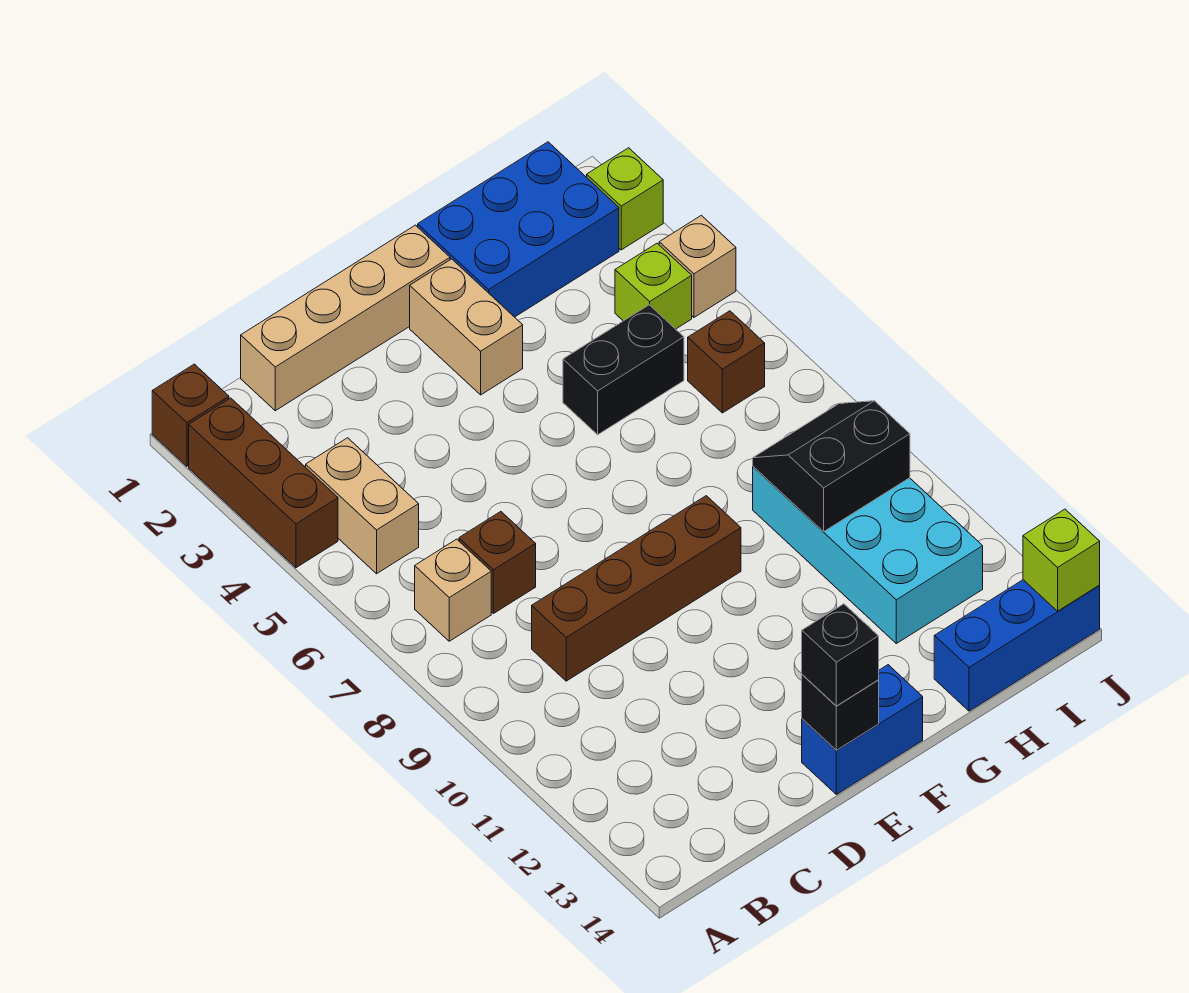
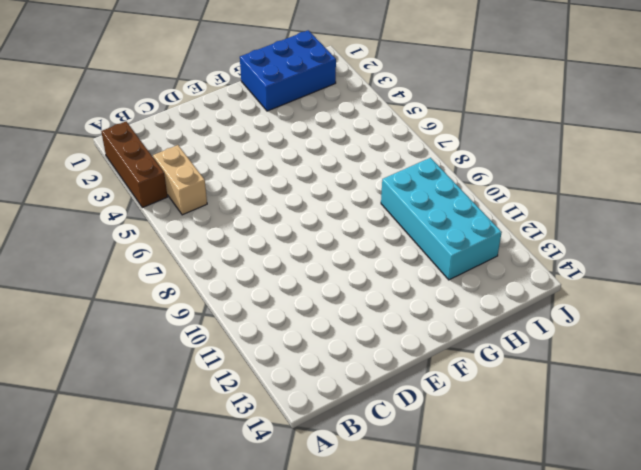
none -> brown brick A1 level 1
none -> tan brick B7 level 1
none -> tan brick C1:F1 level 1

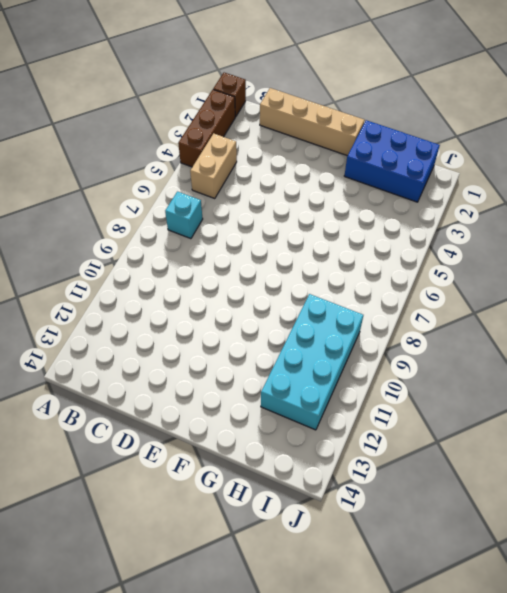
cyan brick B7 level 1 -> tan brick B7 level 1
none -> brown brick C7 level 1
none -> brown brick C9:F9 level 1
none -> blue brick E14:F14 level 1

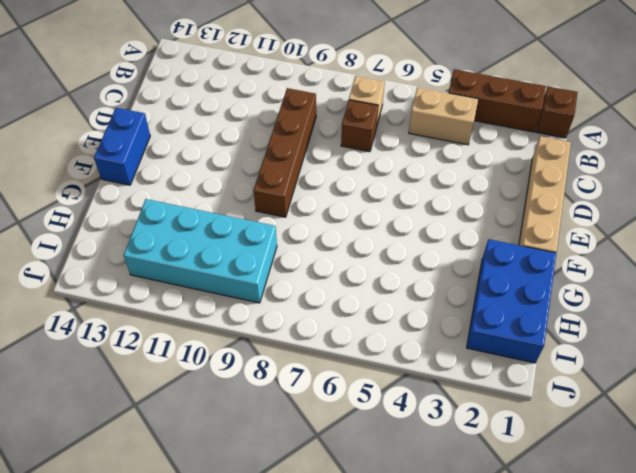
none -> tan brick F2:F3 level 1
none -> black brick G5:H5 level 1
none -> blue brick H14:J14 level 1

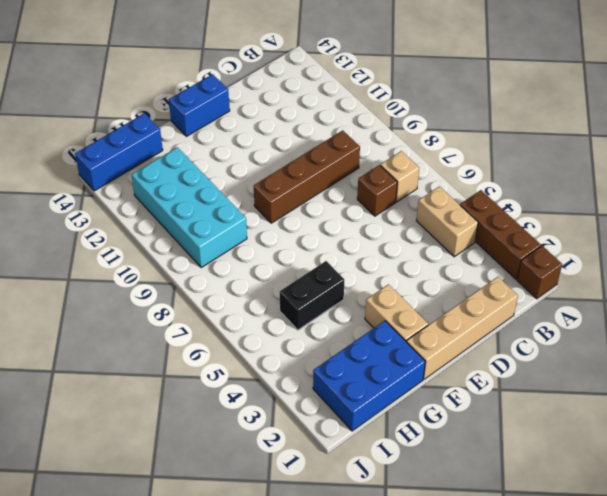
none -> lime brick I4 level 1
none -> brown brick I6 level 1
none -> lime brick J2 level 1

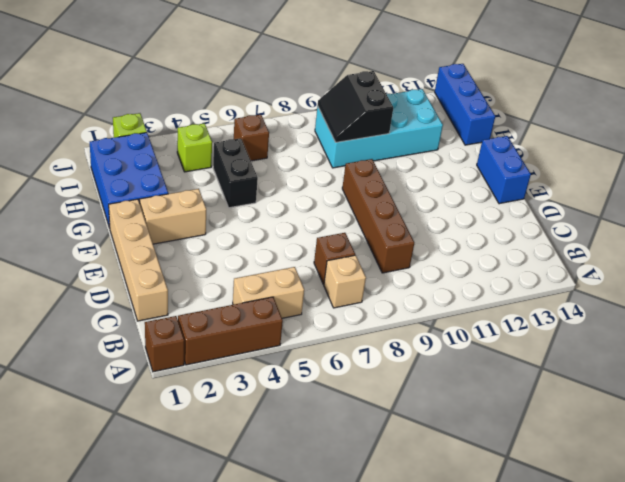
none -> tan brick J4 level 1
none -> black brick E14 level 2
none -> lime brick J14 level 2

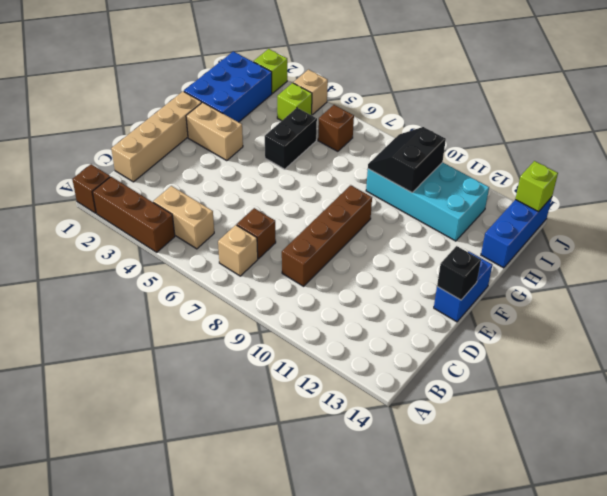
none -> black brick E14 level 3

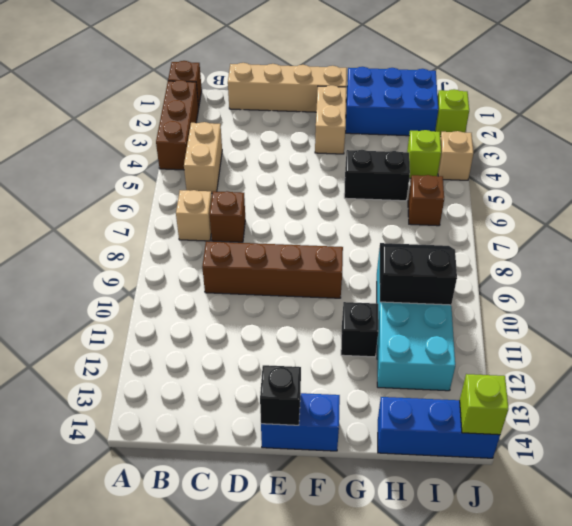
black brick G11 level 1 -> black brick E14 level 3

